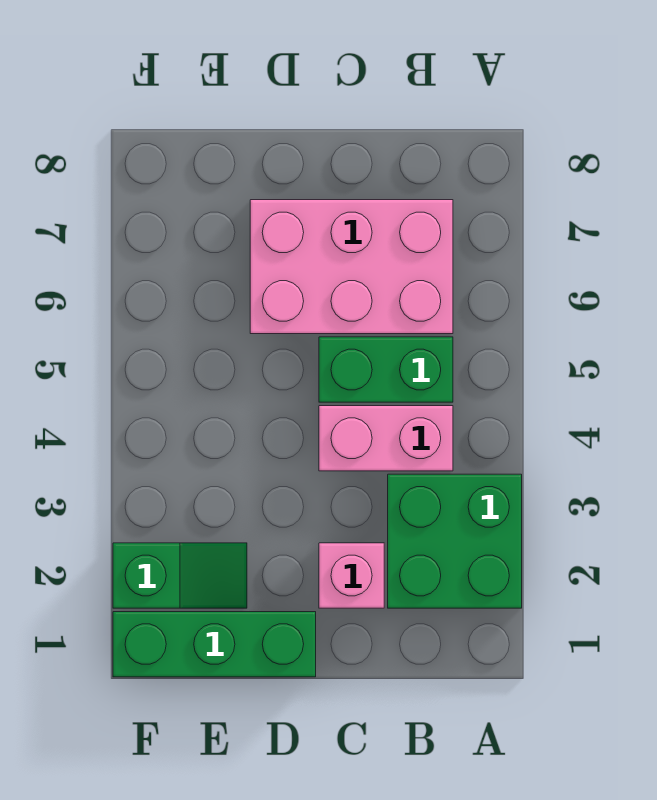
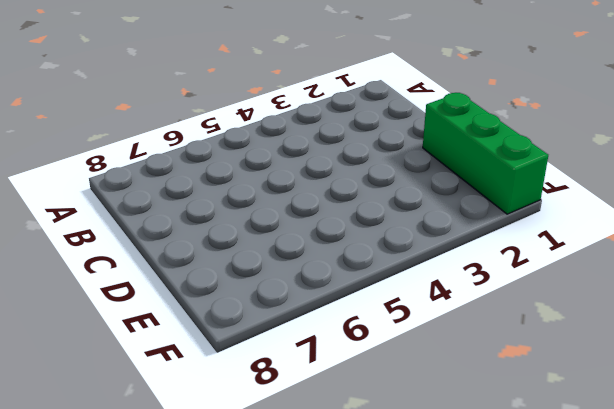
none -> green brick A2:B3 level 1
none -> pink brick B4:C4 level 1

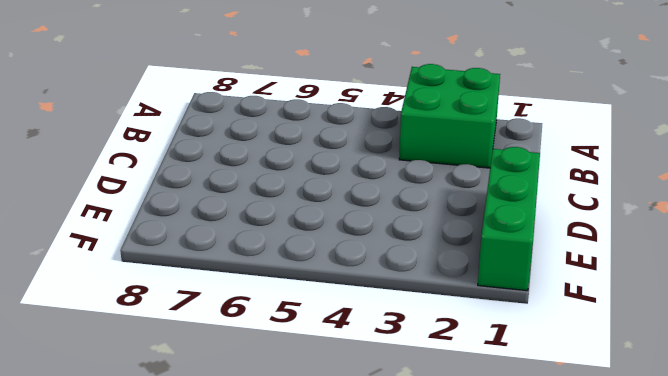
none -> pink brick B4:C4 level 1
none -> green brick B5:C5 level 1

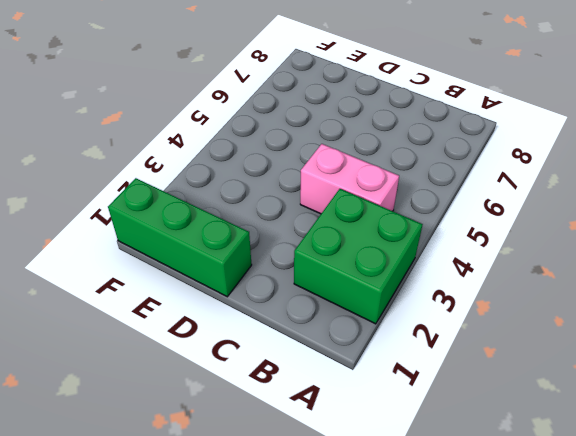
none -> green brick B5:C5 level 1
none -> pink brick B6:D7 level 1

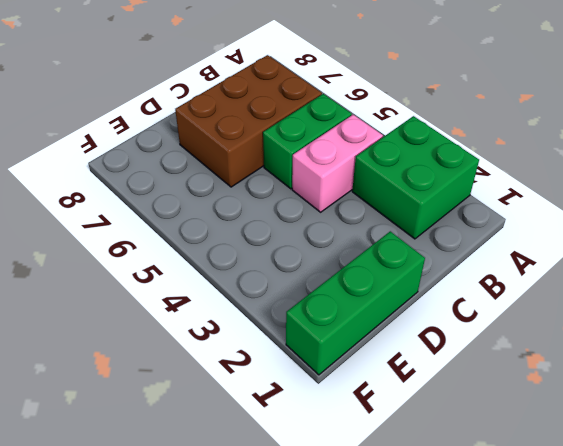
brown brick B6:D7 level 1 -> pink brick B6:D7 level 1
none -> pink brick C2 level 1
none -> green slope E2:F2 level 1 top F

